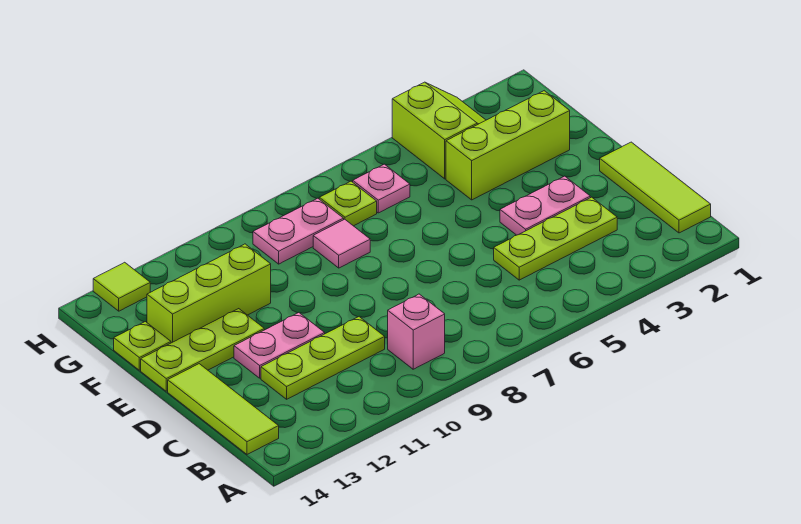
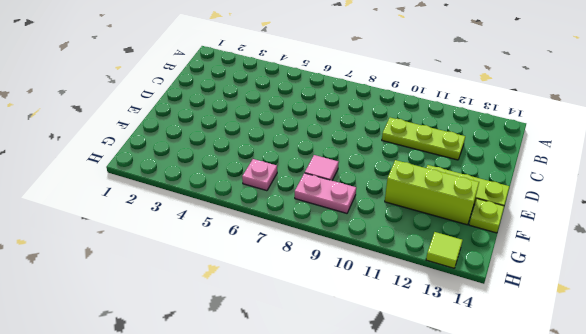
none -> lime tile B1:D1 level 1
none -> pink brick B9 level 1
none -> lime tile B14:D14 level 1

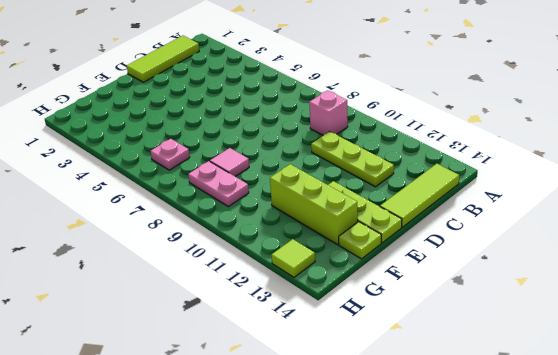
none -> lime plate C3:C5 level 1
none -> pink plate D3:D4 level 1
none -> pink plate D11:D12 level 1

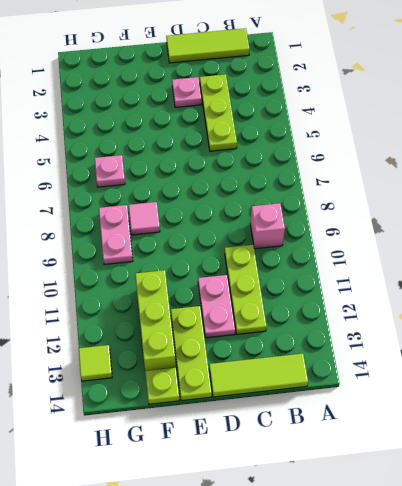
pink plate D3 level 1 -> pink plate D3:D4 level 1
none -> lime brick F2:F4 level 1
none -> lime slope G3:H4 level 1 top 4
none -> lime plate G7 level 1

